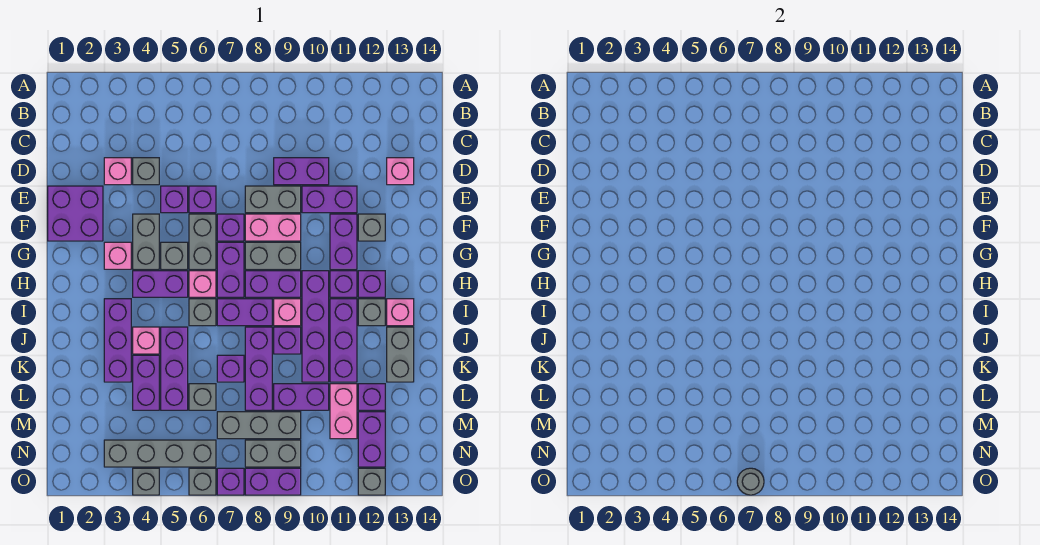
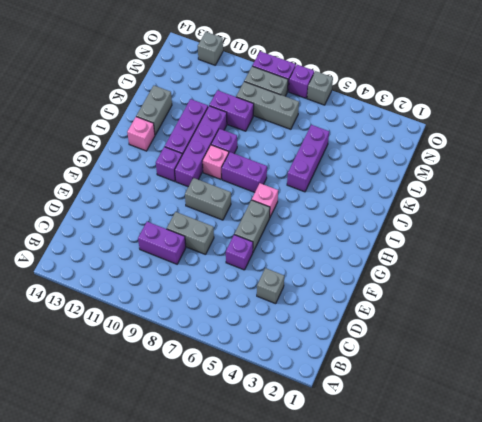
none -> pink brick D3 level 1
none -> pink brick D13 level 1
none -> purple brick E1:F2 level 1
none -> purple brick E5 level 1

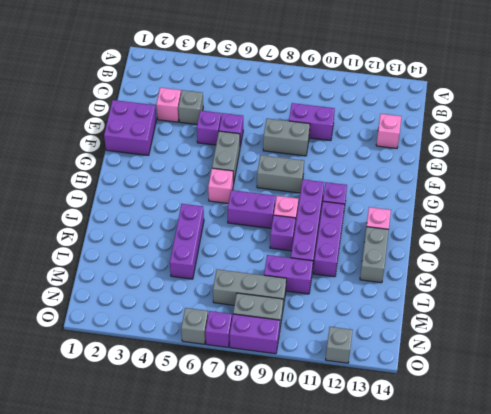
none -> purple brick E10:E11 level 1
none -> grey brick F4:G4 level 1
none -> purple brick F7 level 1
none -> pink brick F8:F9 level 1

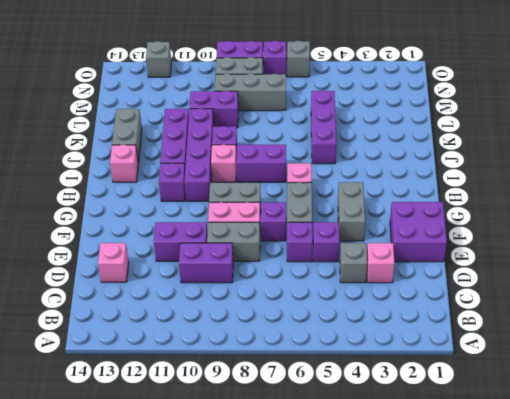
none -> purple brick F11:G11 level 1
none -> grey brick F12 level 1
none -> pink brick G3 level 1
none -> grey brick G5 level 1

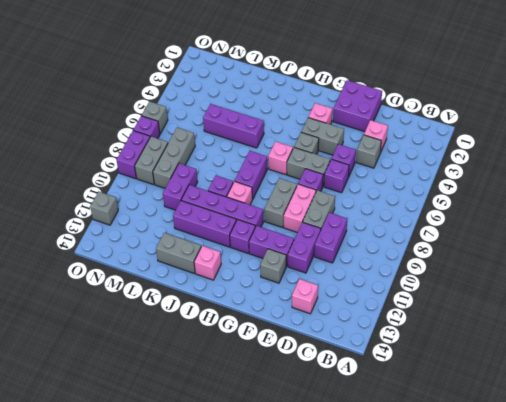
none -> purple brick G7:H7 level 1
none -> purple brick H4:H5 level 1
none -> purple brick H8:H9 level 1
none -> purple brick H12 level 1

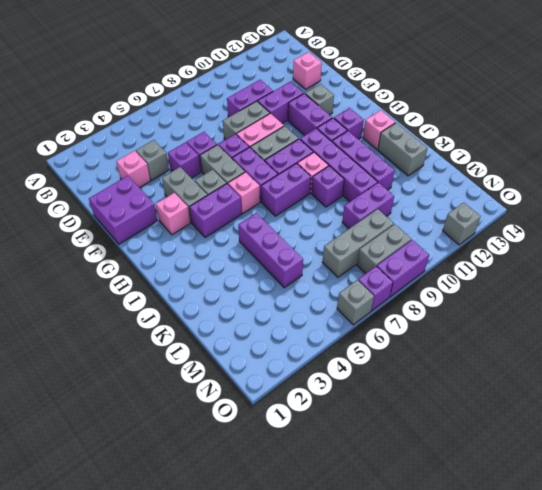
none -> purple brick I3:K3 level 1
none -> grey brick I6 level 1
none -> grey brick I12 level 1
none -> pink brick J4 level 1

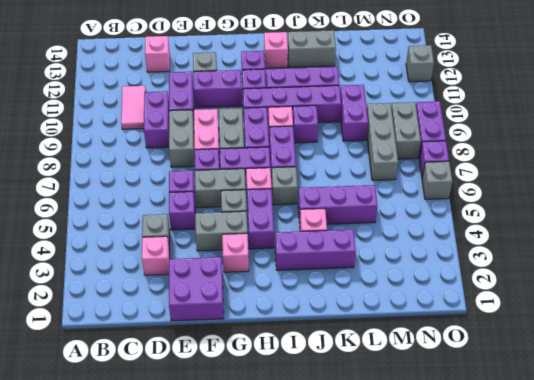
pink tile C10:C11 level 1 -> none
none -> grey brick I12 level 1
none -> purple brick J8:L8 level 1
none -> purple brick K4:L4 level 1
none -> purple brick K7 level 1

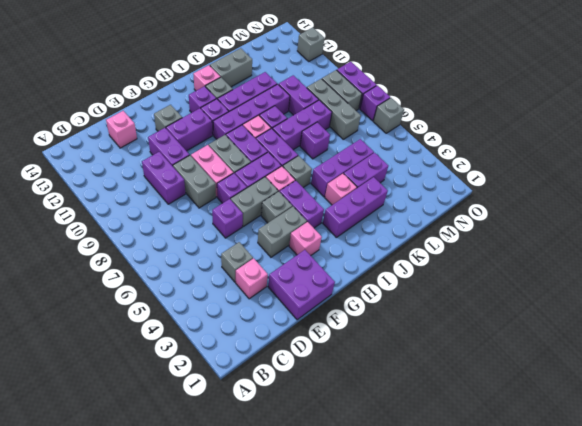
none -> purple brick E5 level 1
none -> grey brick L6 level 1
none -> pink brick L11:M11 level 1
none -> purple brick L12 level 1

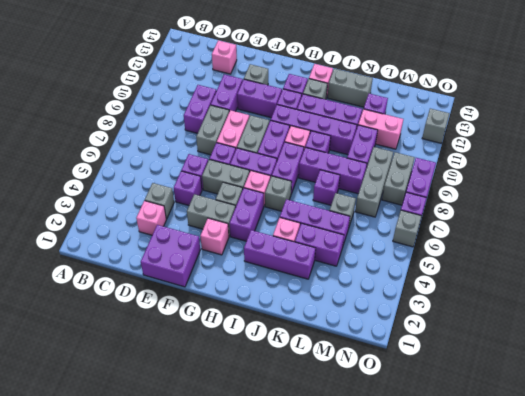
none -> purple brick M12:N12 level 1
none -> grey brick N3:N6 level 1
none -> grey brick O4 level 1
none -> grey round brick O7 level 2

